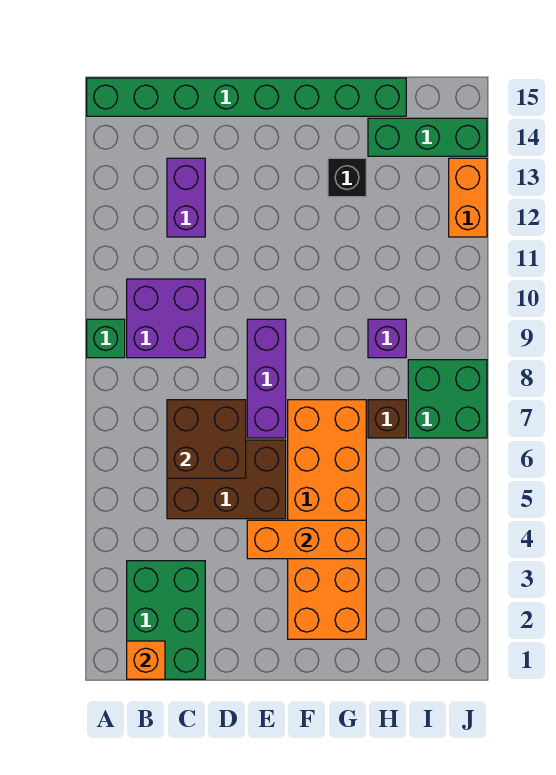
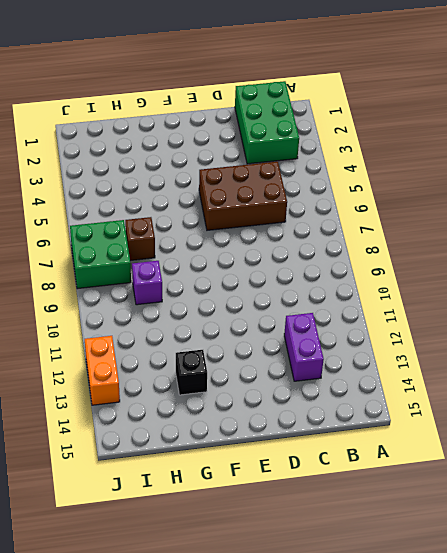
none -> green brick A9 level 1
none -> green brick A15:H15 level 1
none -> purple brick B9:C10 level 1

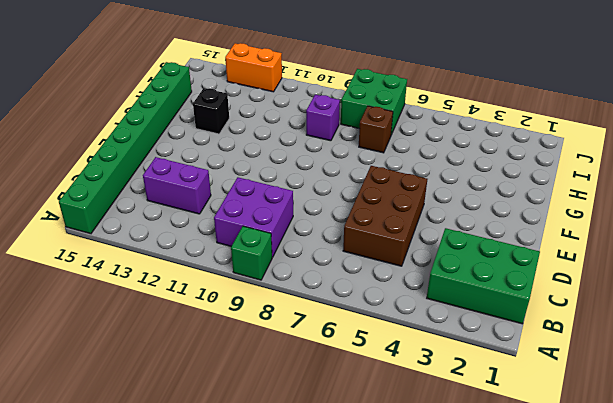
none -> purple brick E7:E9 level 1
none -> orange brick F2:G7 level 1
none -> green brick H14:J14 level 1

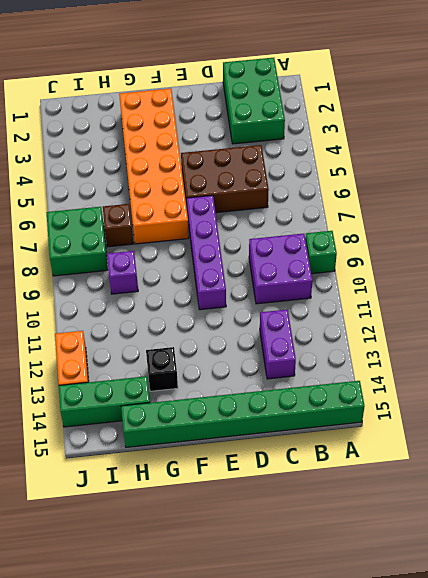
purple brick E7:E10 level 1 -> purple brick E7:E9 level 1
none -> orange brick B1 level 2
none -> brown brick C6:D7 level 2
none -> orange brick E4:G4 level 2

